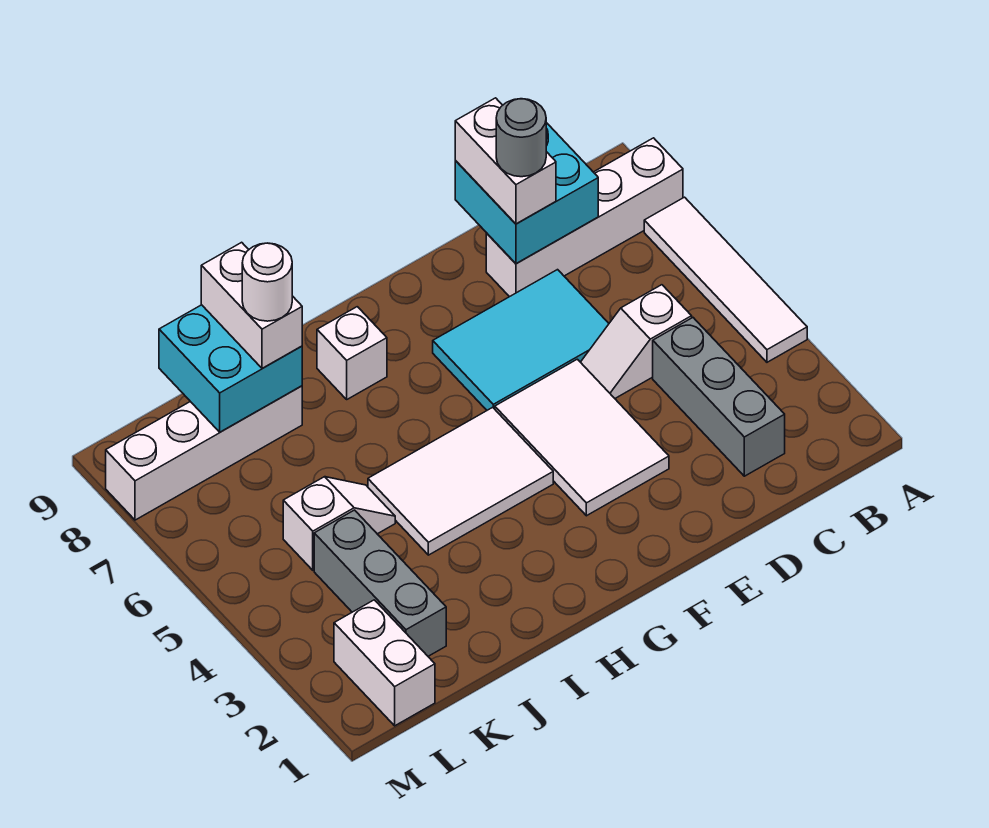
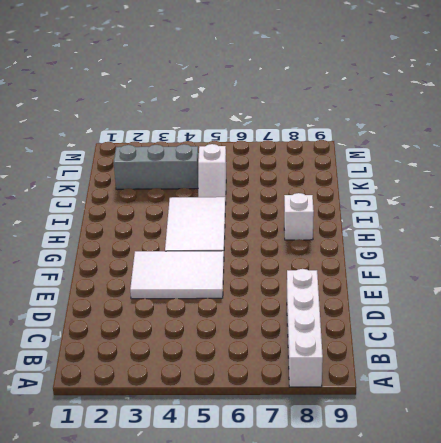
none -> white tile A4:A7 level 1
none -> grey brick C2:C4 level 1
none -> white slope C5:D5 level 1 top C

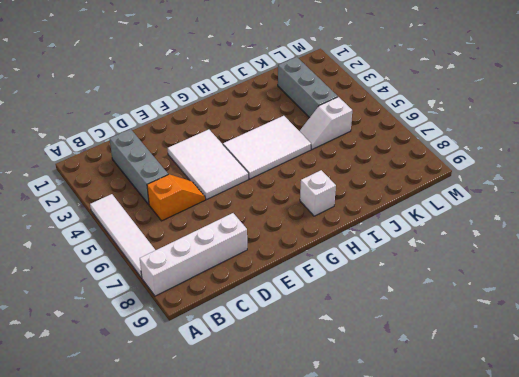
orange slope C5:D5 level 1 top C -> white slope C5:D5 level 1 top C
none -> cyan tile D6:F7 level 1
none -> white brick J8:M8 level 1
none -> white brick L1:L2 level 1

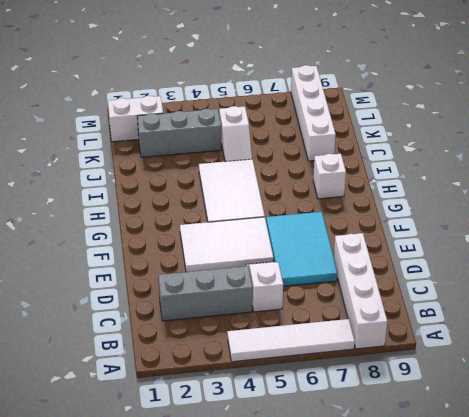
none -> cyan brick C8:D9 level 2
none -> cyan brick J8:K9 level 2
none -> white brick D8:D9 level 3

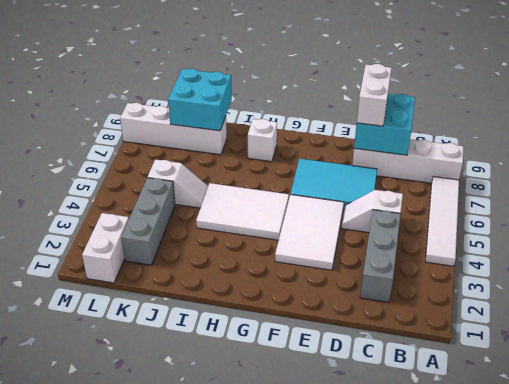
none -> white brick J8:J9 level 3
none -> grey round brick D8 level 4
none -> white round brick J8 level 4

